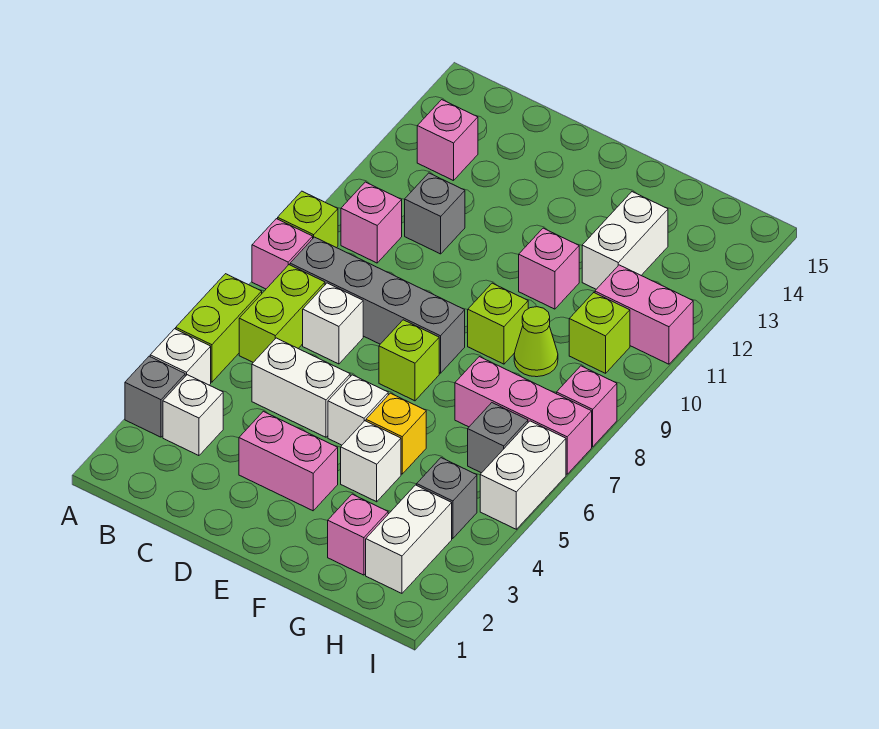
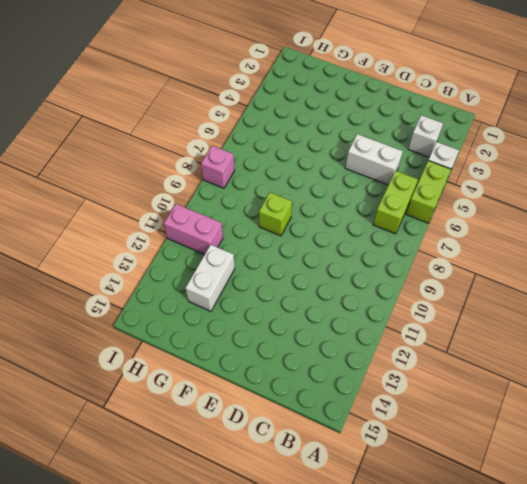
none -> grey brick A3 level 1
none -> pink brick A8 level 1
none -> lime brick A9 level 1
none -> grey brick B8:E8 level 1

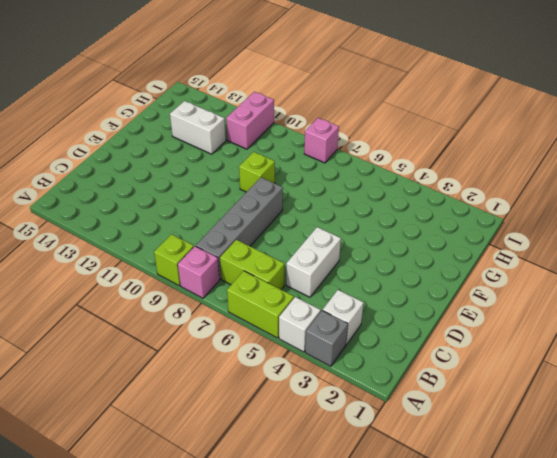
none -> pink brick B10 level 1
none -> pink brick B13 level 1
none -> white brick C7 level 1
none -> grey brick C11 level 1

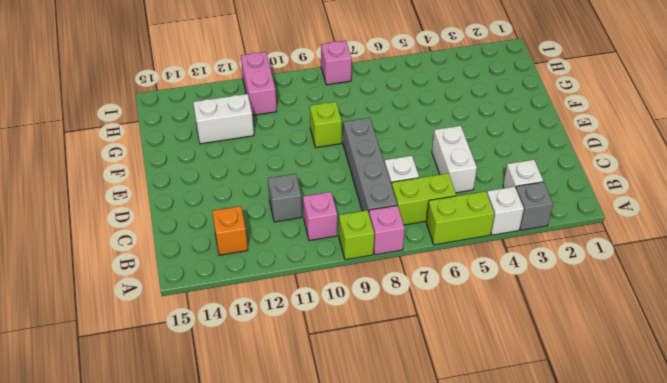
orange brick B13 level 1 -> pink brick B13 level 1
none -> pink brick D3:E3 level 1
none -> white brick E5 level 1
none -> lime brick E7 level 1
none -> white brick F4 level 1

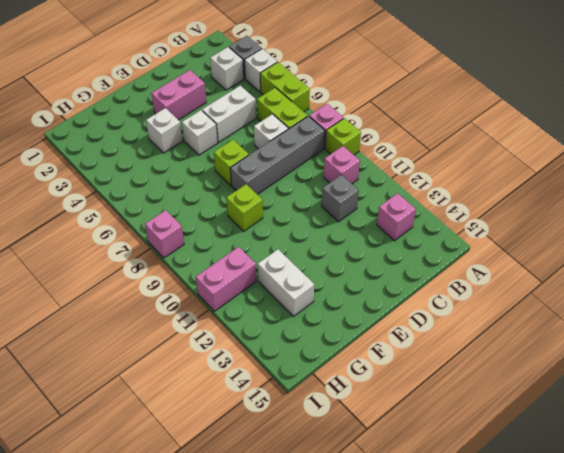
none -> yellow brick F5 level 1
none -> pink brick F11 level 1
none -> pink brick G2 level 1
none -> pink brick G7:I7 level 1

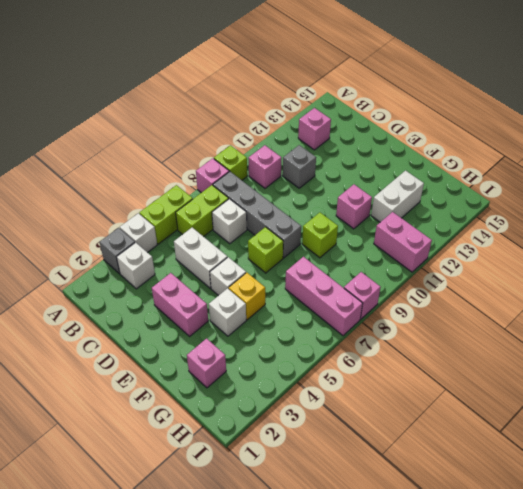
none -> lime cone G9 level 1
none -> white brick H2:H3 level 1
none -> grey brick H4 level 1
none -> grey brick H6 level 1

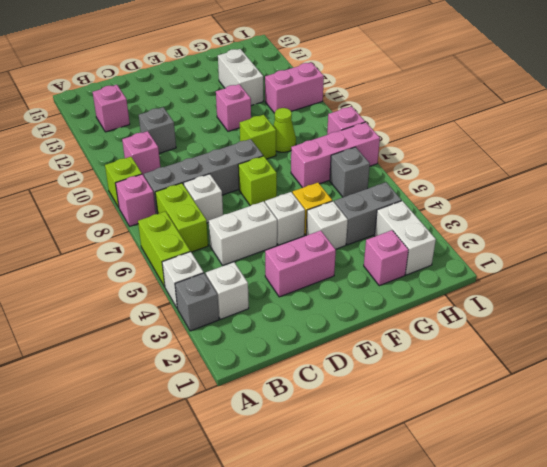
grey brick G4:H4 level 1 -> grey brick H4 level 1
none -> lime brick H10 level 1
none -> white brick I5:I6 level 1

